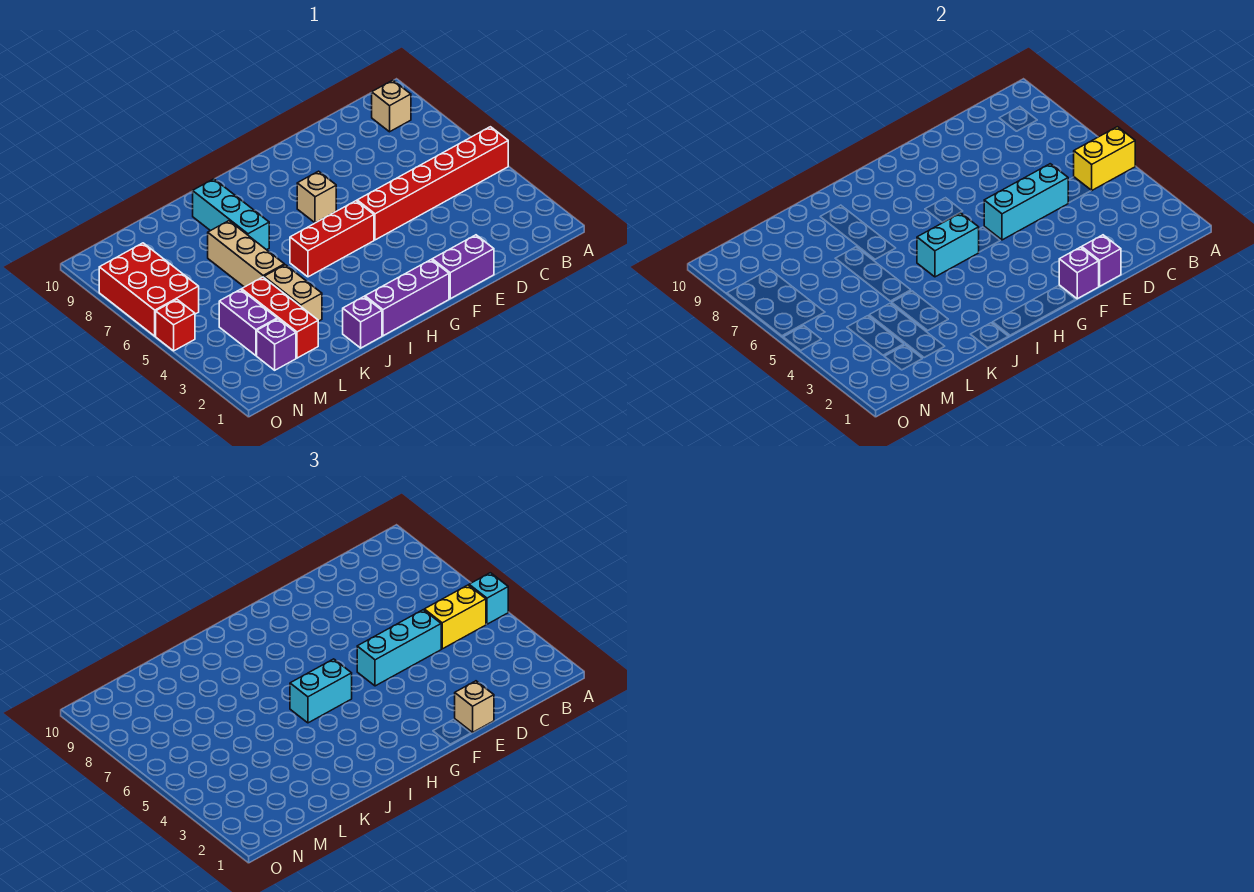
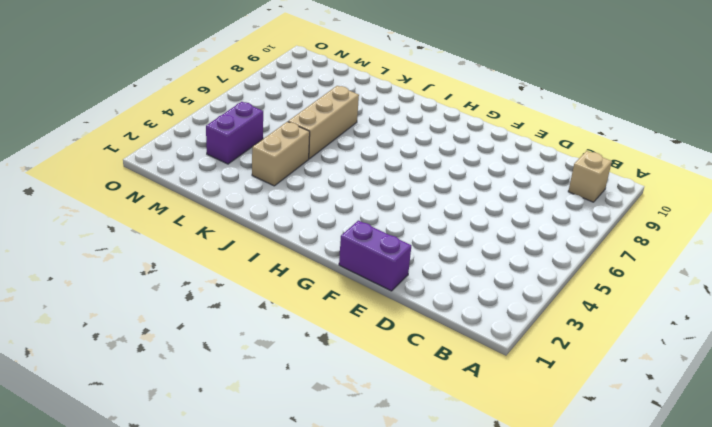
none -> red brick A5:F5 level 1
none -> purple brick G1:I1 level 1
none -> red brick G5:I5 level 1

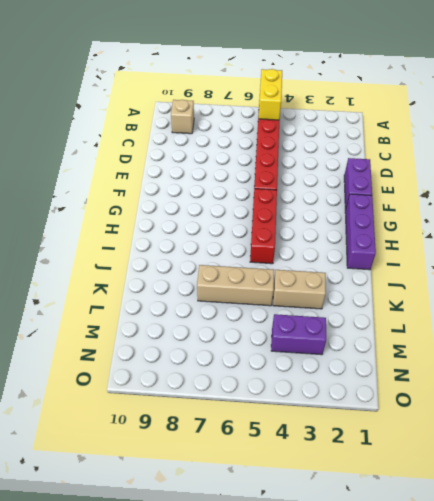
none -> tan brick G7 level 1
none -> purple brick J1 level 1
none -> cyan brick J7:J9 level 1

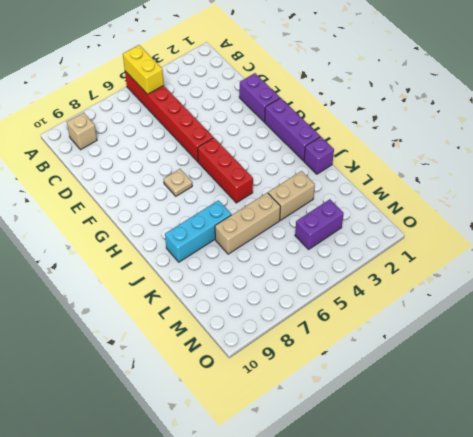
tan plate G7 level 1 -> tan brick G7 level 1
none -> red brick L2:L4 level 1
none -> purple brick M2 level 1
none -> red brick N6:O8 level 1

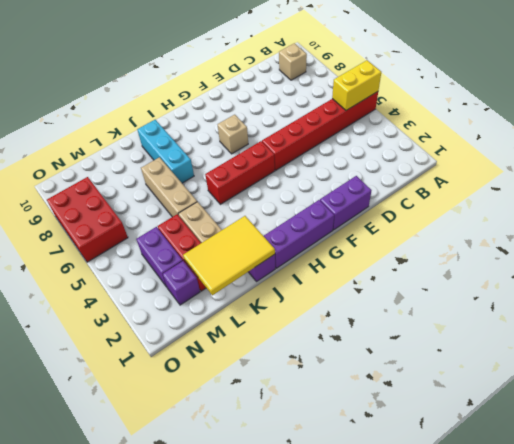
yellow tile J1:L2 level 2 -> none
none -> red brick O5 level 1
none -> cyan brick D5:F5 level 2
none -> purple brick E1 level 2

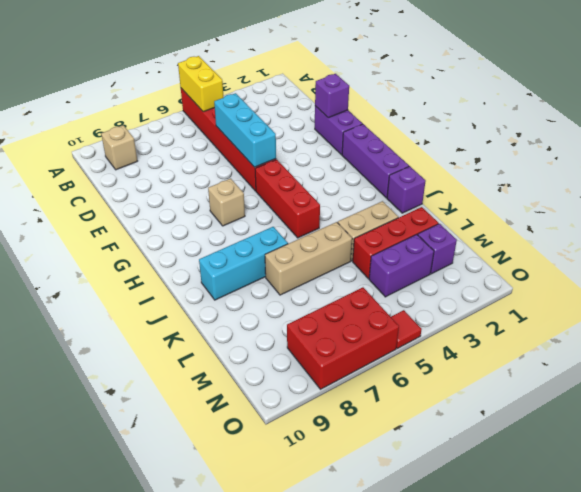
red tile O5 level 1 -> red brick O5 level 1
none -> purple brick F1 level 2
none -> cyan brick H5:I5 level 2
none -> cyan brick A5 level 3

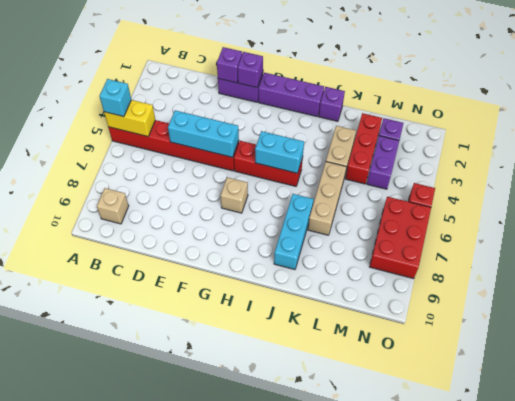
none -> yellow brick B5:C5 level 3
none -> cyan brick D5:F5 level 3
none -> tan brick E1 level 3

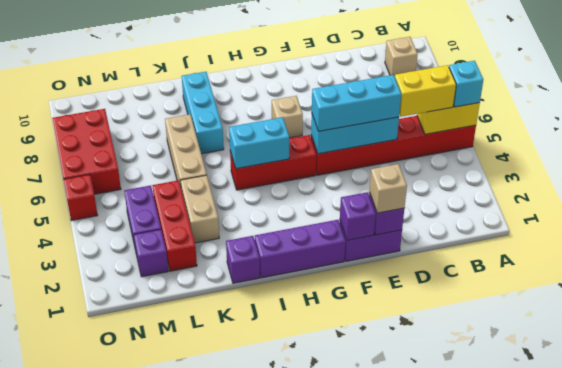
none -> cyan brick H5:I5 level 3

